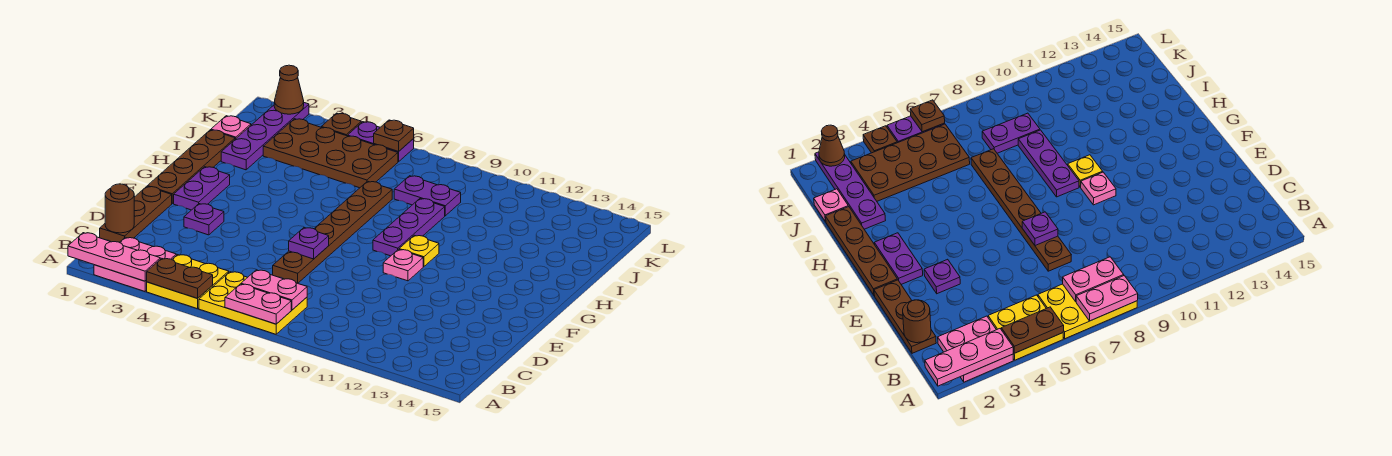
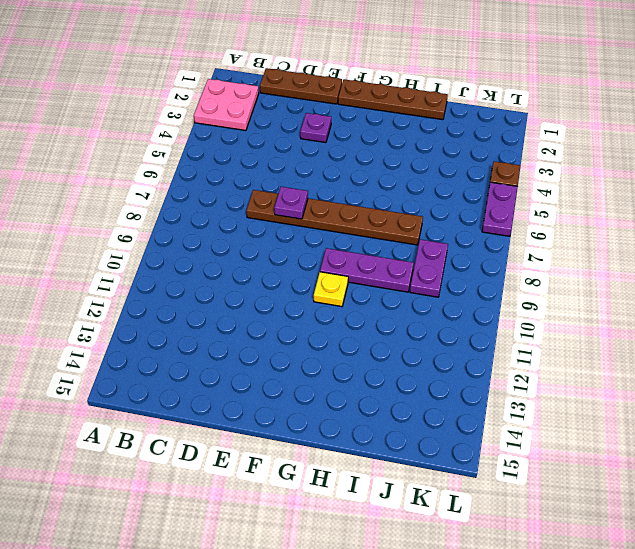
none -> yellow plate A4:B5 level 1
none -> yellow plate A6:B8 level 1
none -> purple plate F2:G2 level 1

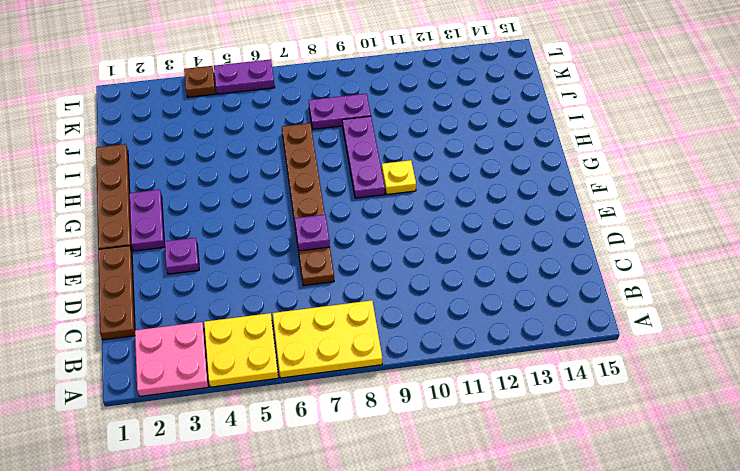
none -> pink plate F10 level 1
none -> purple plate I2:L2 level 1
none -> pink plate J1 level 1

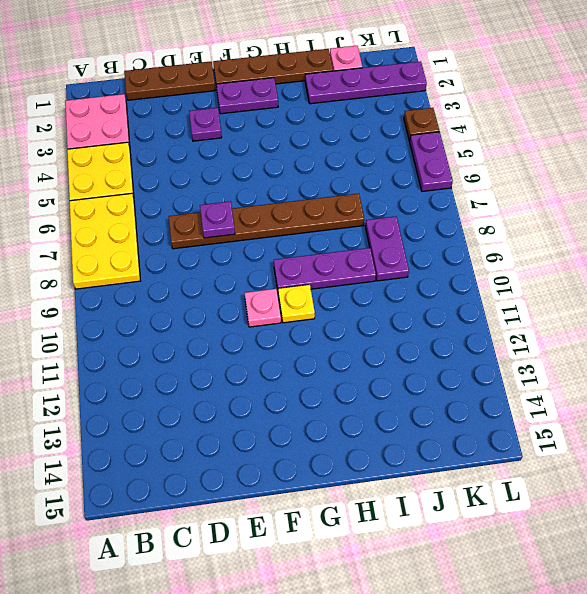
none -> brown plate J3:K6 level 1
none -> pink plate A1:A3 level 2
none -> brown plate A4:A5 level 2

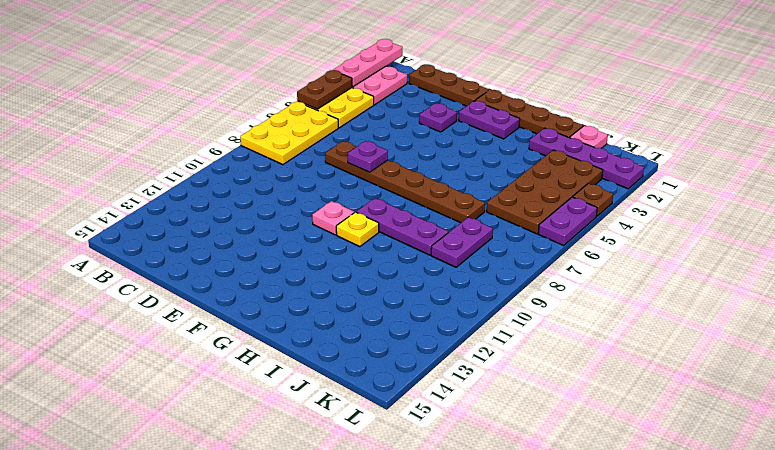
none -> pink plate A7:A8 level 2
none -> pink plate B7:B8 level 2
none -> brown round brick C1 level 2

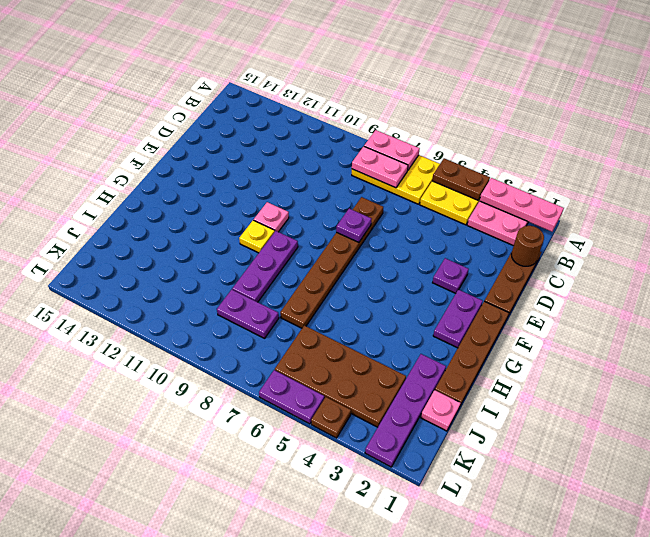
none -> brown cone L2 level 2
none -> brown plate L6 level 2

